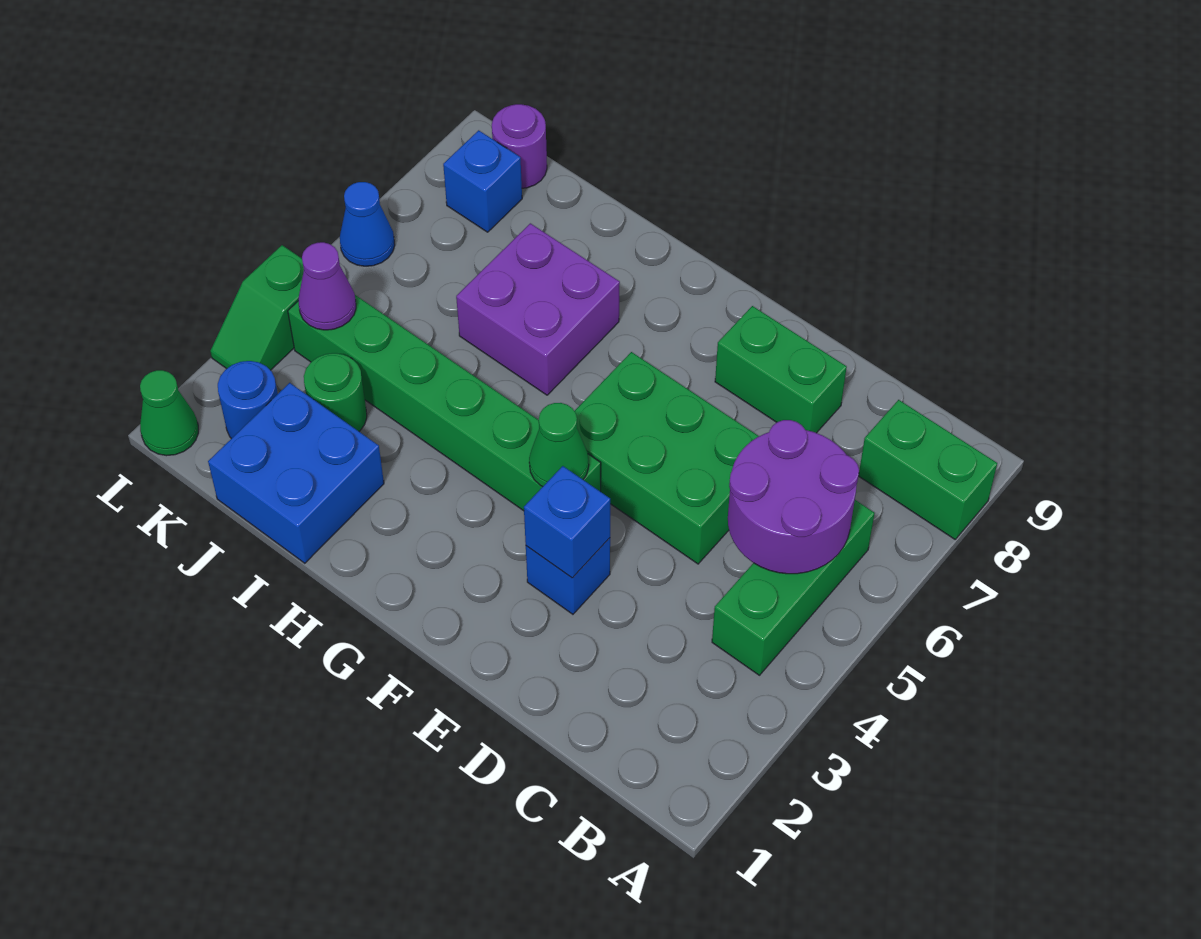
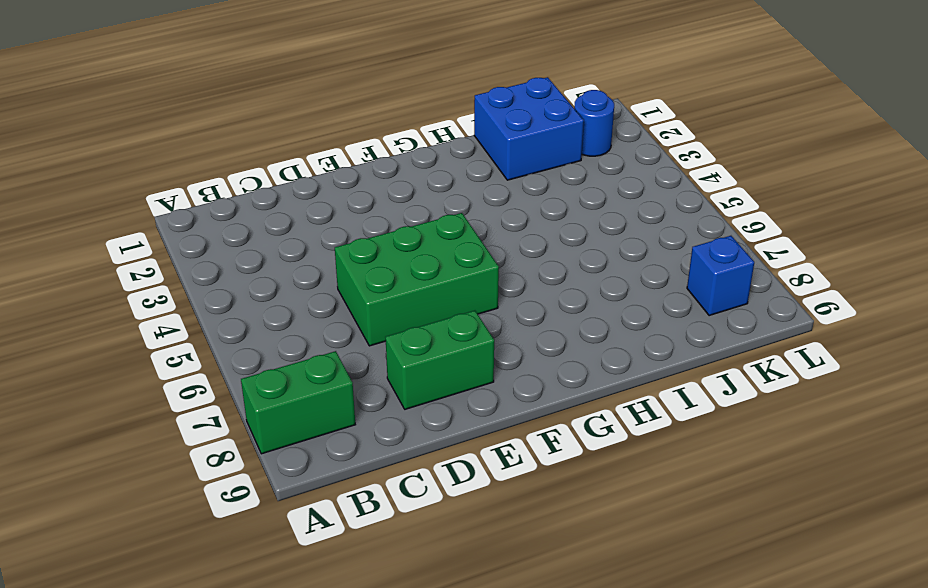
none -> green brick B4:B6 level 1
none -> blue brick E3 level 1
none -> green brick F4:K4 level 1

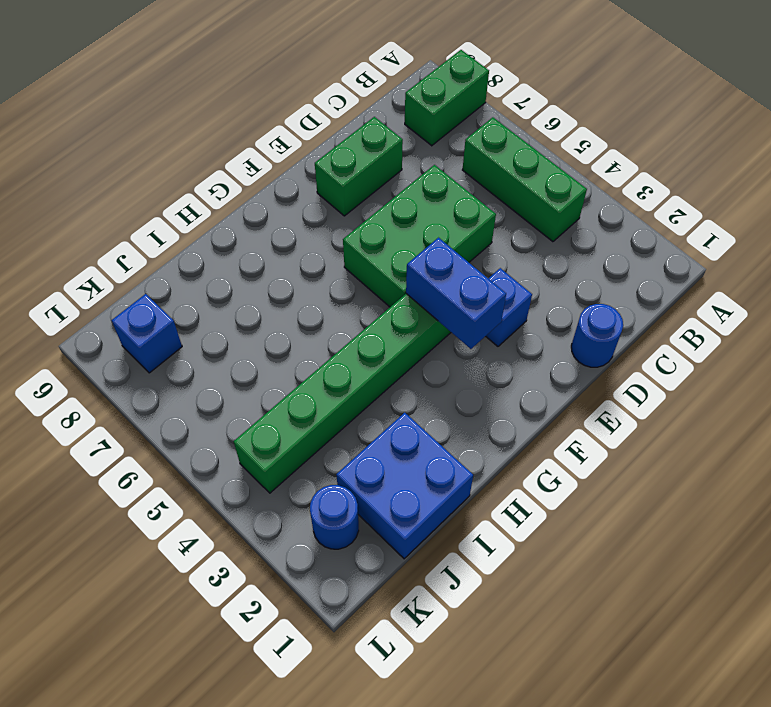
blue round brick D1 level 1 -> none
blue brick F3:F4 level 2 -> green cone F4 level 2
none -> purple brick H6:I7 level 1
none -> green round brick J3 level 1
none -> purple round brick K9 level 1

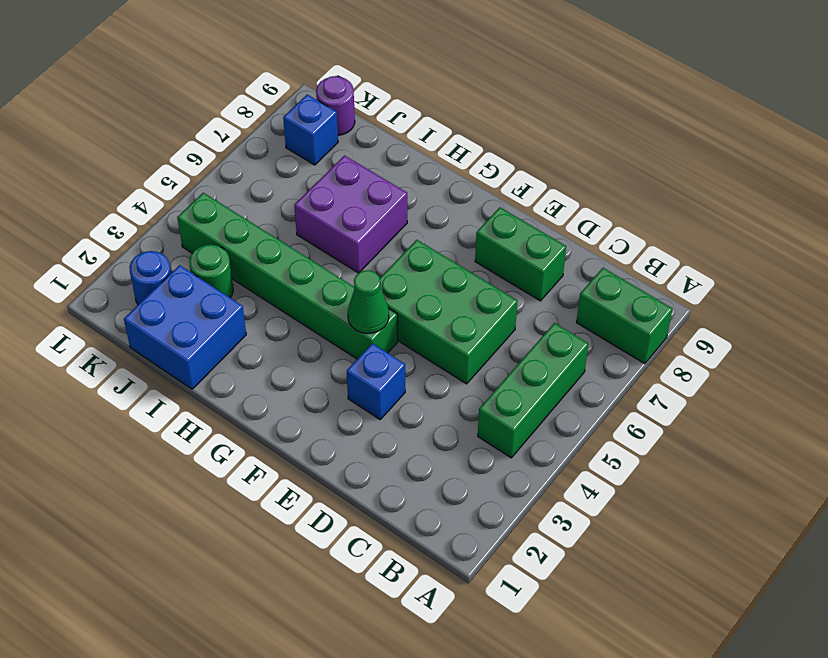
none -> green cone L1 level 1
none -> green slope L3:L4 level 1 top 4
none -> blue cone L6 level 1

